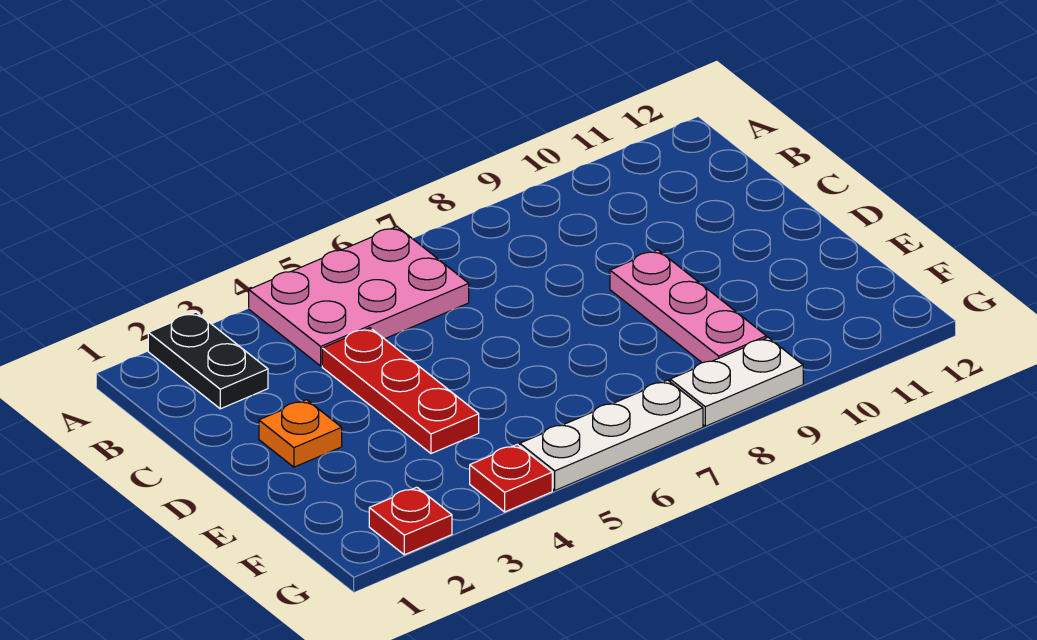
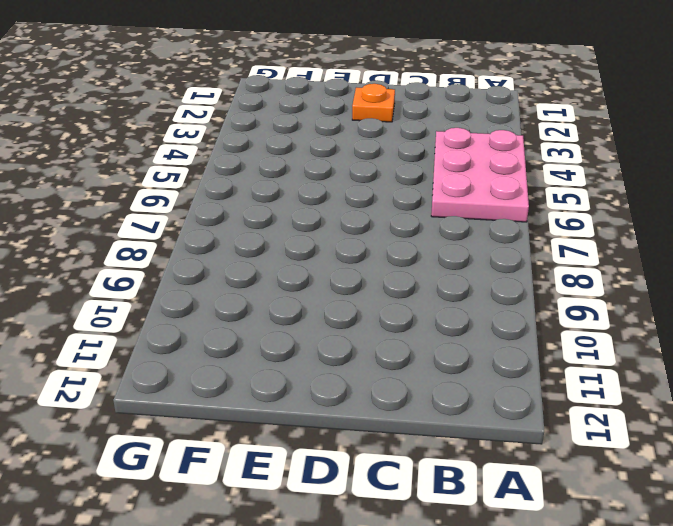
none -> black plate A2:B2 level 1
none -> red plate C4:E4 level 1

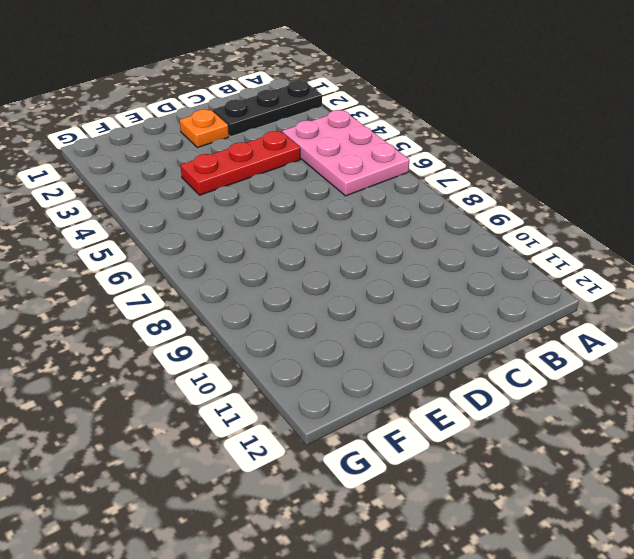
black plate A2:C2 level 1 -> black plate A2:B2 level 1
none -> pink plate D9:F9 level 1
none -> red plate G2 level 1

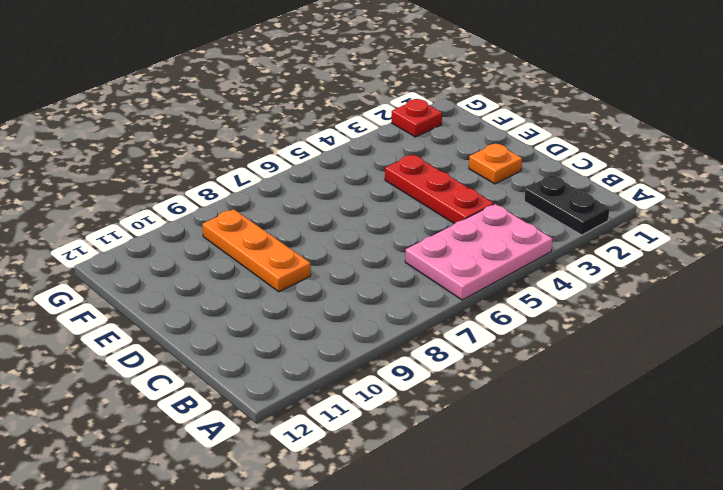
orange plate D9:F9 level 1 -> pink plate D9:F9 level 1
none -> red plate G4 level 1
none -> white plate G5:G7 level 1

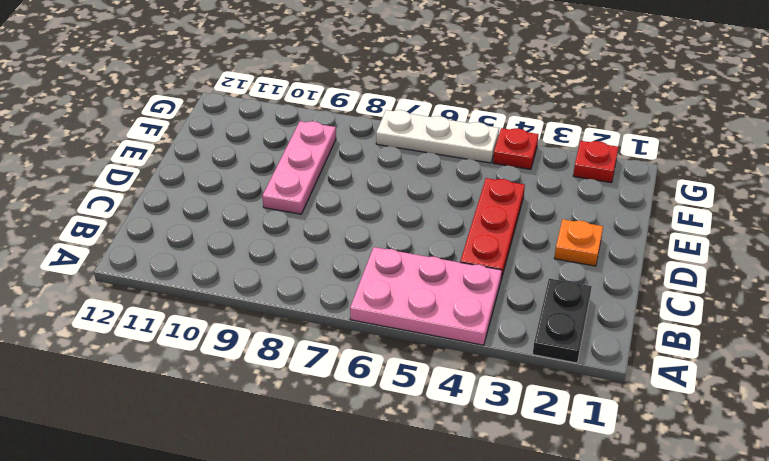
none -> white plate G8:G9 level 1

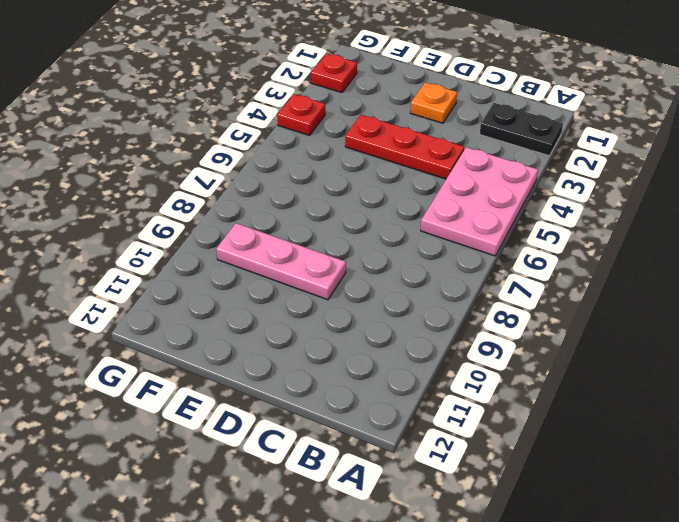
none -> white plate G5:G7 level 1
none -> white plate G8:G9 level 1

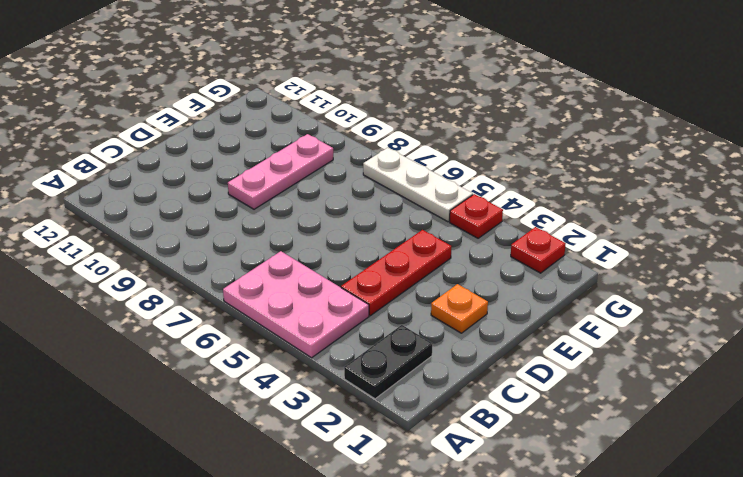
none -> white plate G8:G9 level 1

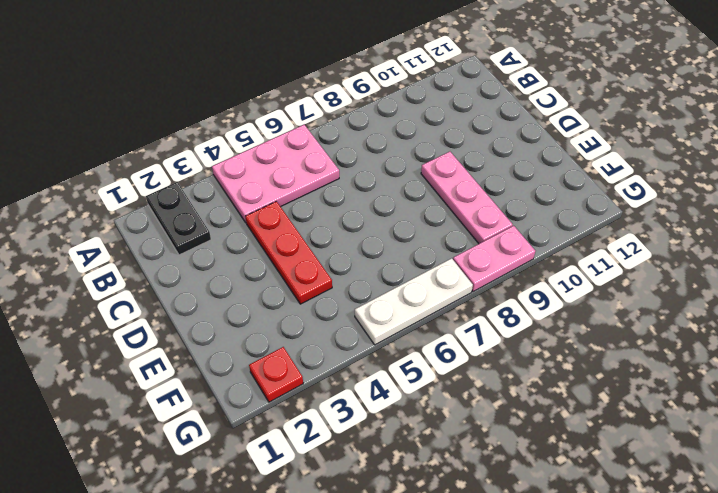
pink plate G8:G9 level 1 -> white plate G8:G9 level 1
none -> orange plate D2 level 1
none -> red plate G4 level 1

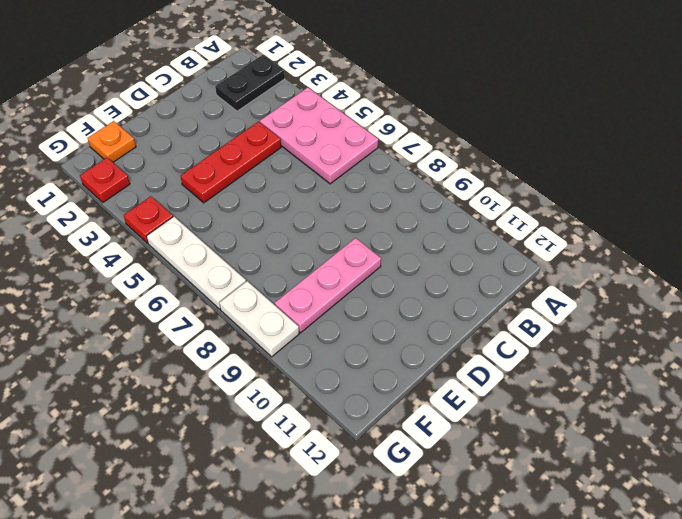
orange plate F1 level 1 -> orange plate D2 level 1

